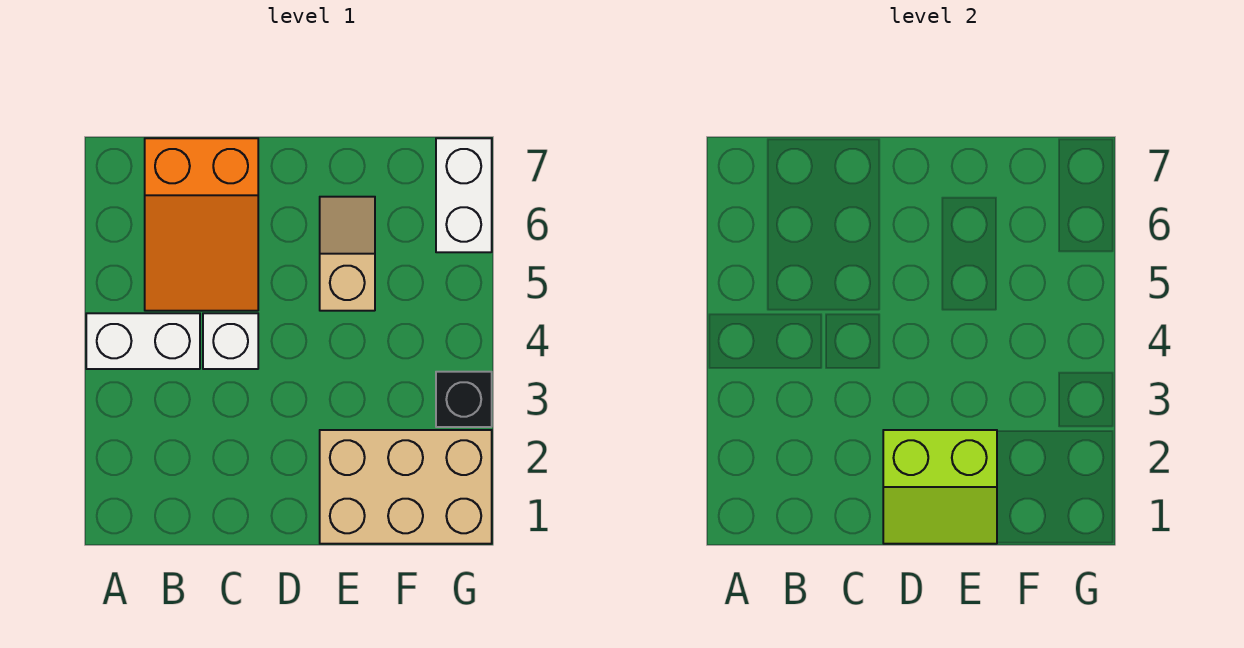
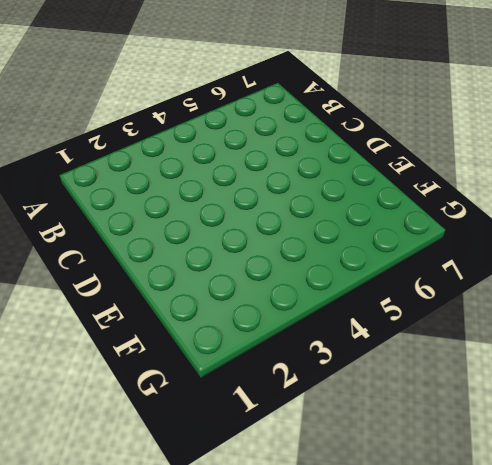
none -> white brick A4:B4 level 1
none -> orange slope B5:C7 level 1 top 7

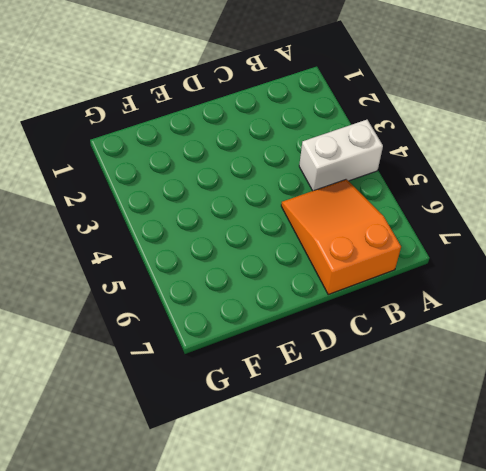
none -> white brick C4 level 1
none -> tan brick E1:G2 level 1

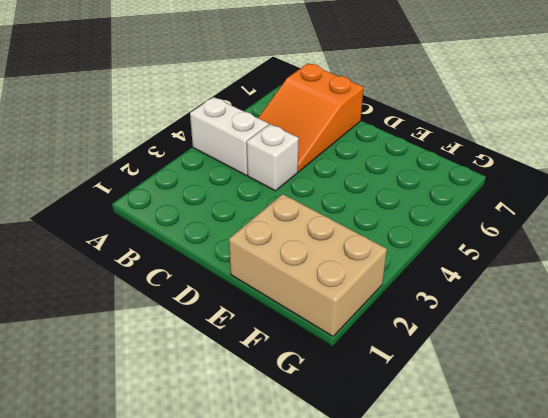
none -> tan slope E5:E6 level 1 top 5
none -> black brick G3 level 1

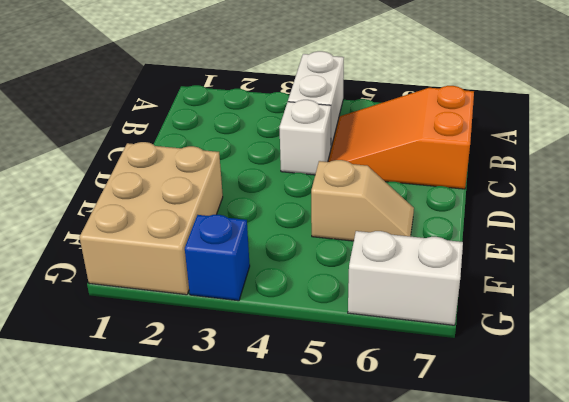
blue brick G3 level 1 -> black brick G3 level 1
none -> lime slope D1:E2 level 2 top 2

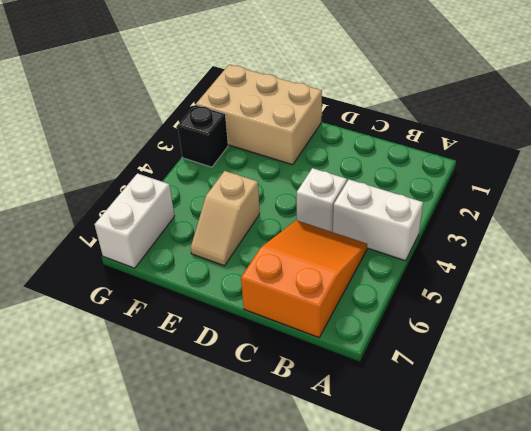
none -> lime slope D1:E2 level 2 top 2

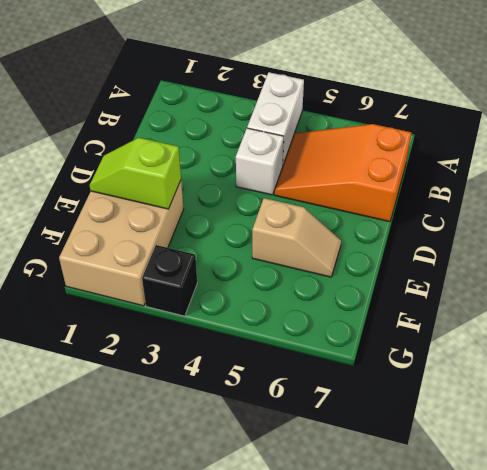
lime slope E1:E2 level 2 top 2 -> lime slope D1:E2 level 2 top 2
none -> white brick G6:G7 level 1

